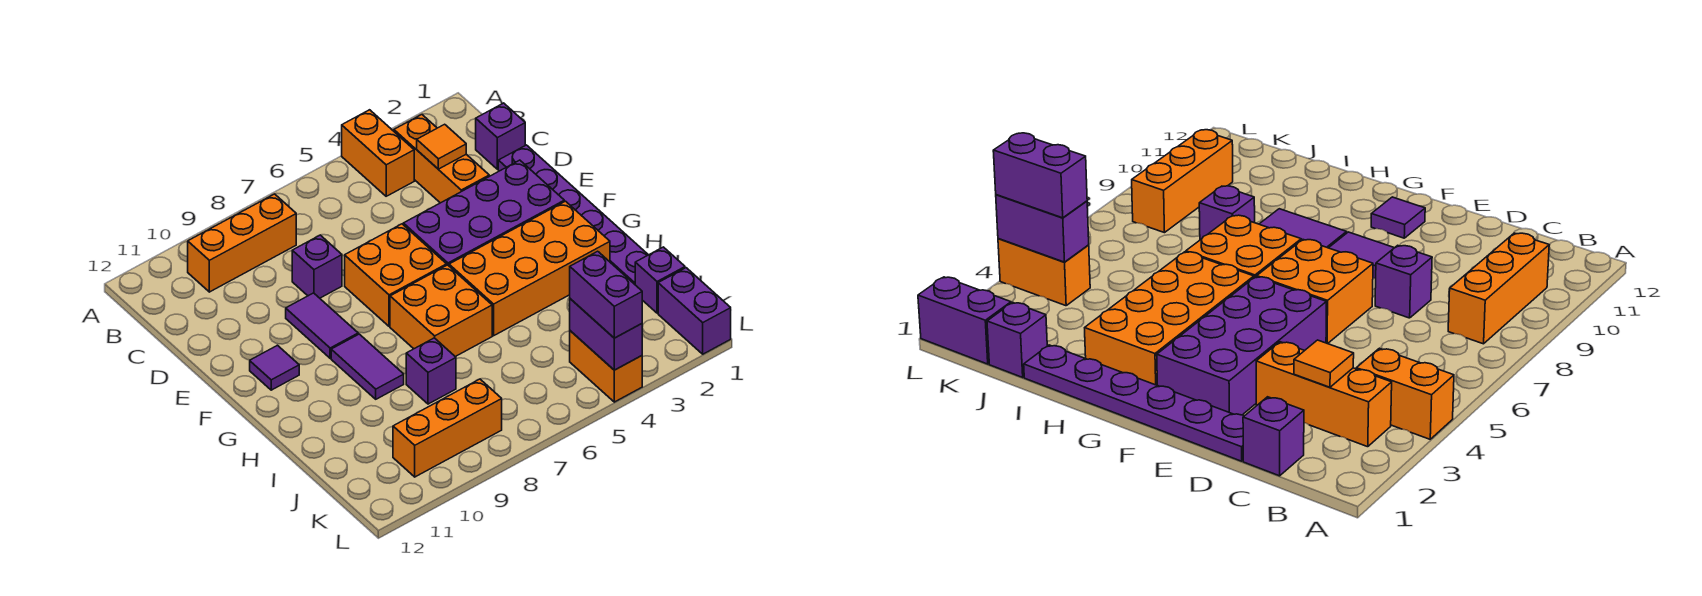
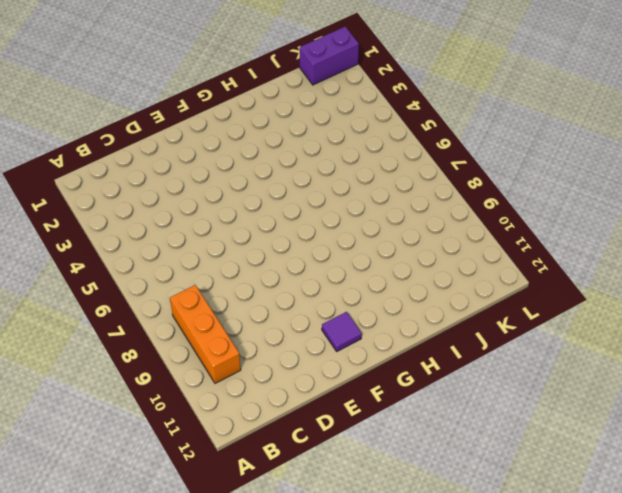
none -> orange brick A4:B4 level 1
none -> orange brick B3:D3 level 1
none -> purple brick C1 level 1

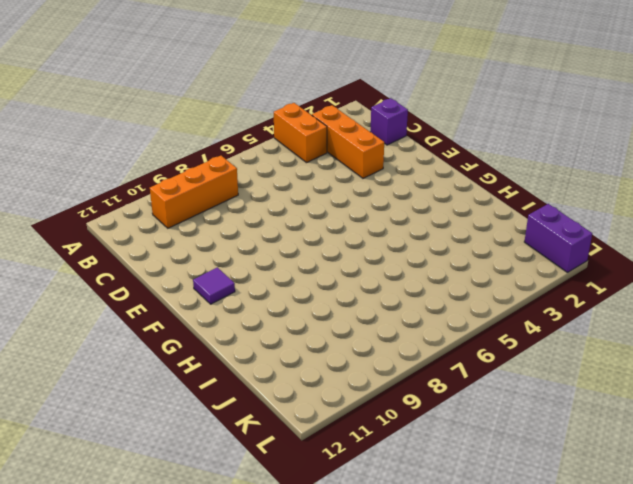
none -> purple plate D1:I1 level 1
none -> purple brick D8 level 1
none -> purple brick E2:F5 level 1

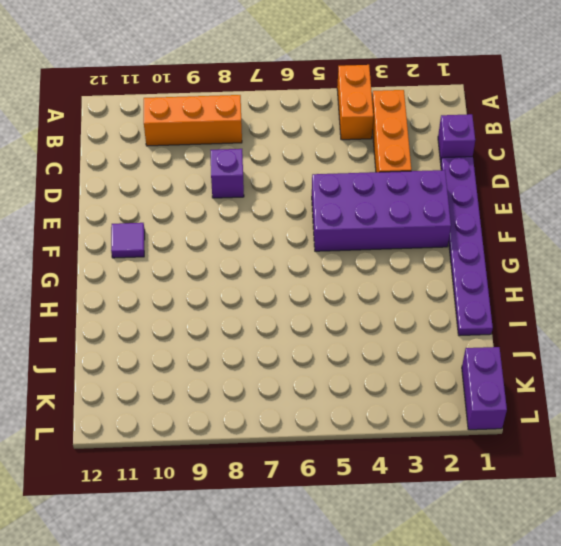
none -> orange brick E6:F7 level 1
none -> purple tile E9:F9 level 1
none -> orange brick G2:H5 level 1

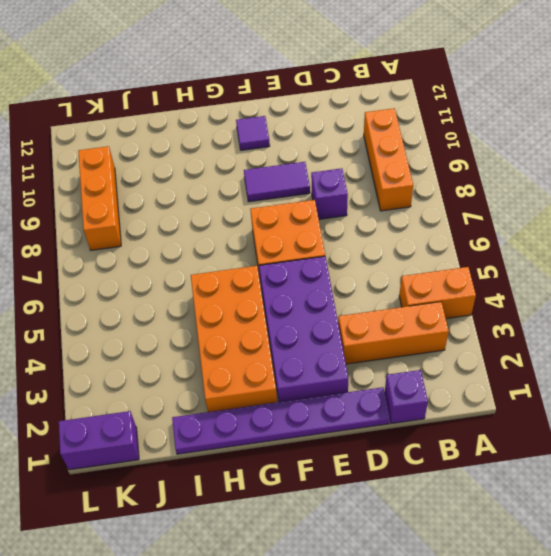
none -> orange brick G6:H7 level 1
none -> purple tile G9:H9 level 1
none -> purple brick I8 level 1

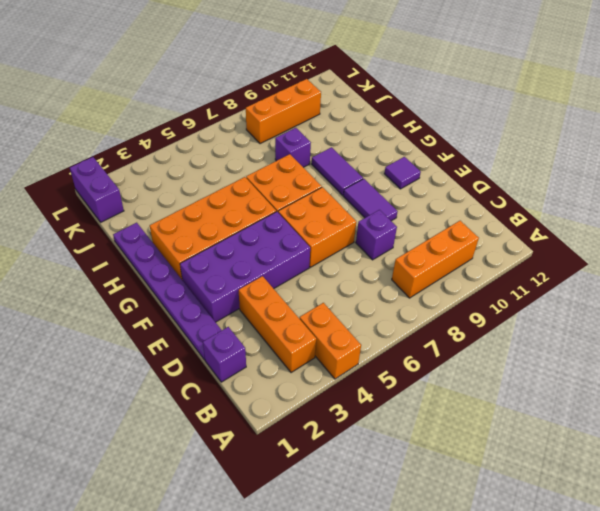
none -> purple brick J1 level 1
none -> orange brick K4:L4 level 1
none -> orange tile C3 level 2

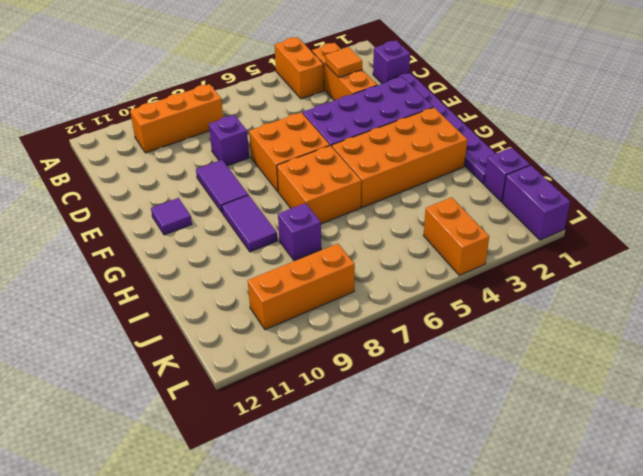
none -> purple brick K4:L4 level 2
none -> purple brick K4:L4 level 3

